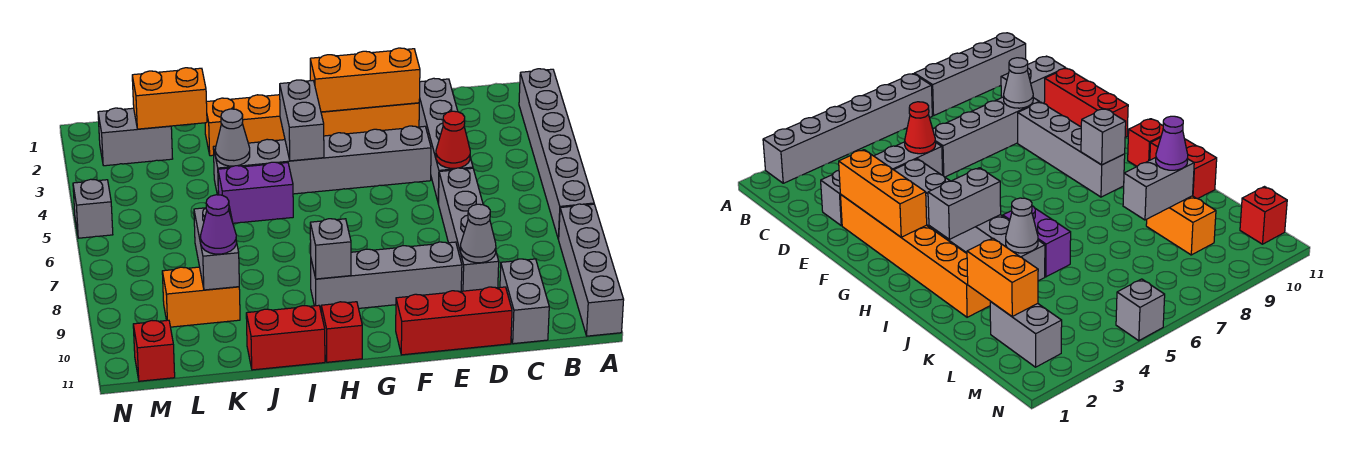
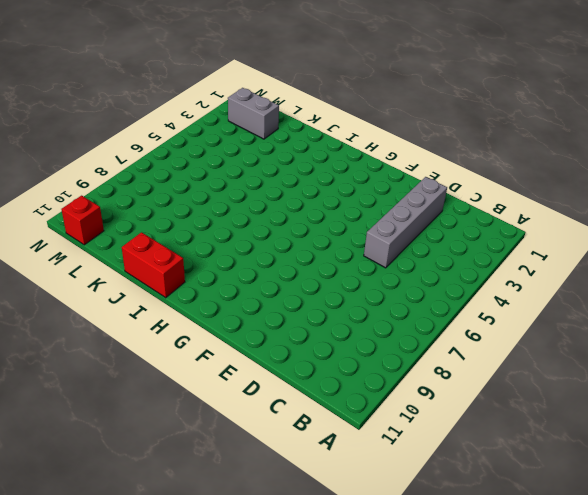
none -> grey brick A2:A7 level 1
none -> grey brick A8:A11 level 1
none -> grey brick C10:C11 level 1

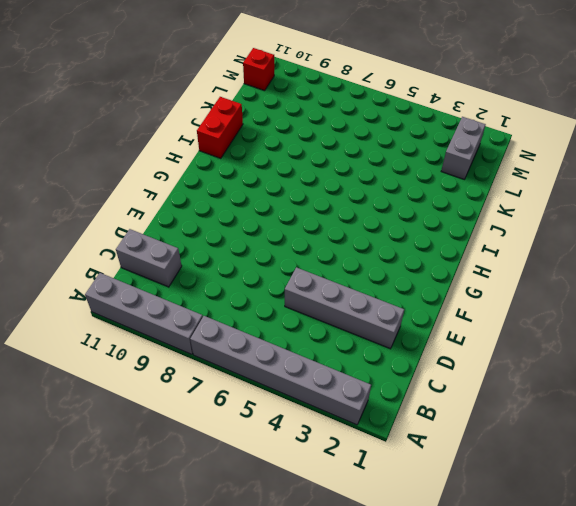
none -> grey brick D6:D9 level 1
none -> red brick D11:F11 level 1
none -> orange brick E2:J2 level 1

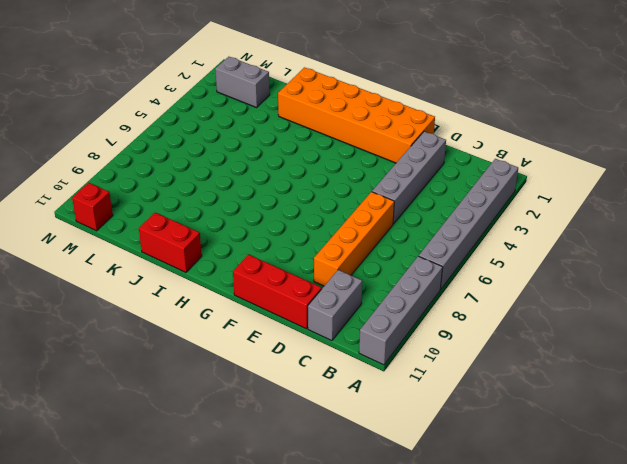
orange brick D6:D9 level 1 -> grey brick D6:D9 level 1
orange brick E1:J2 level 1 -> orange brick E2:J2 level 1
none -> grey brick E4:J4 level 1
none -> grey brick E9:H9 level 1
none -> red brick H11 level 1

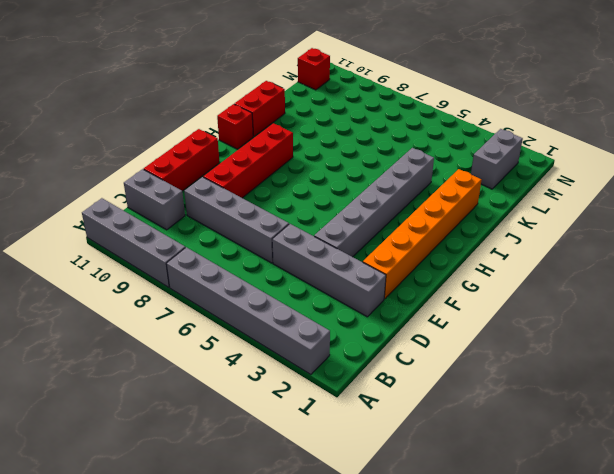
red brick E9:H9 level 1 -> grey brick E9:H9 level 1
none -> purple brick I5:J5 level 1
none -> orange brick K9:L9 level 1
none -> grey brick N5 level 1

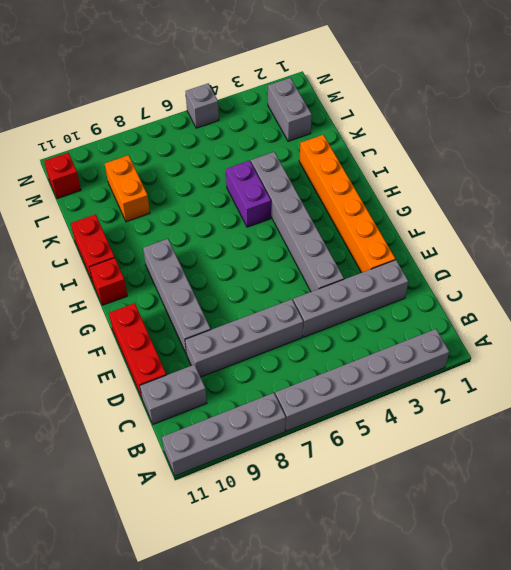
none -> red cone D5 level 2
none -> grey cone D9 level 2
none -> orange brick E2:G2 level 2

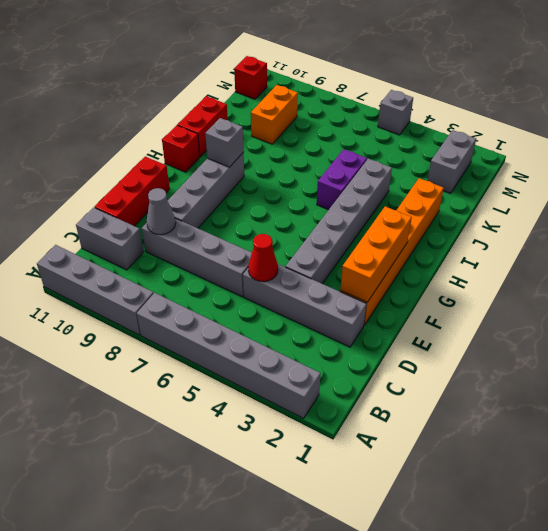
none -> grey brick H3:H4 level 2
none -> grey cone J4 level 2
none -> orange brick K2:L2 level 2

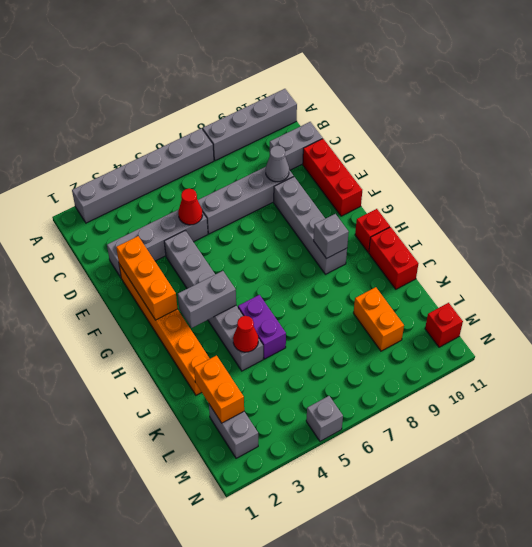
red cone J4 level 2 -> grey cone J4 level 2
none -> grey brick K8:K9 level 2
none -> purple cone K9 level 3

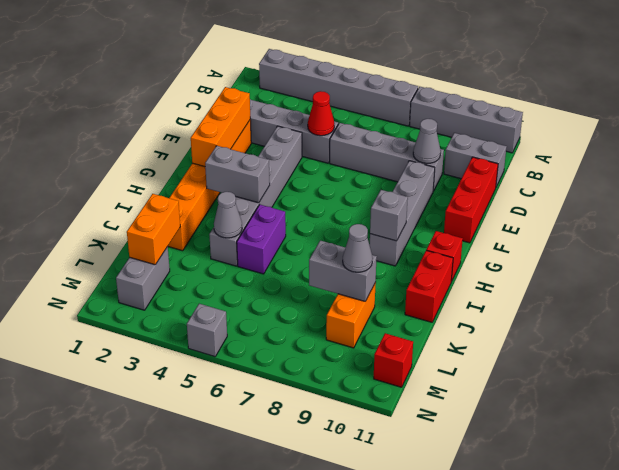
grey cone K9 level 3 -> purple cone K9 level 3

